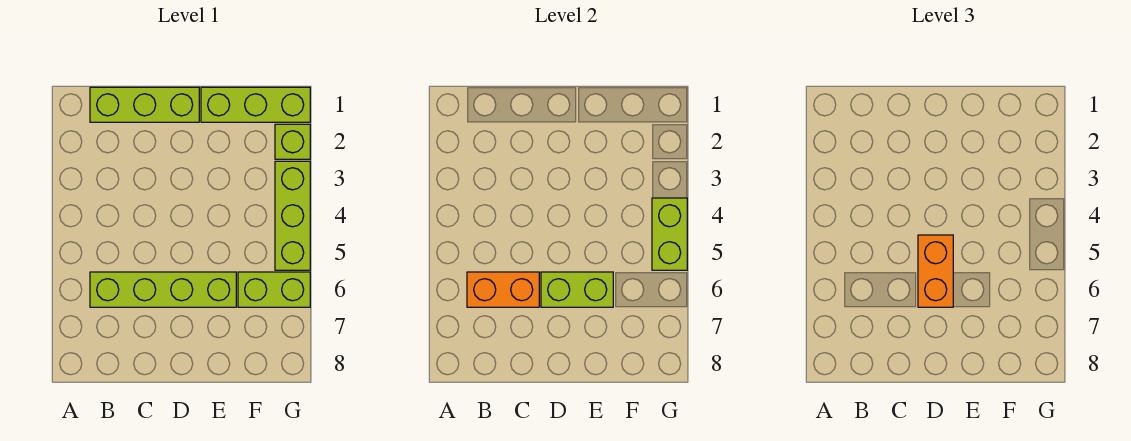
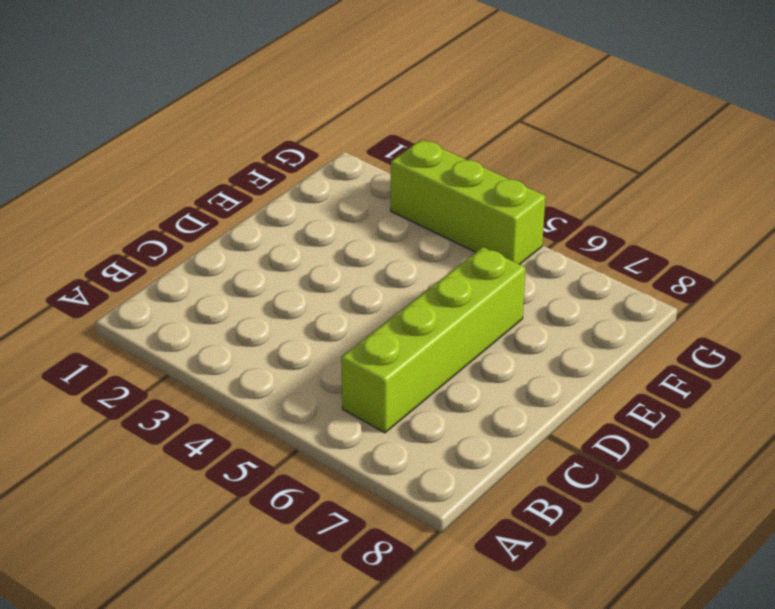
none -> lime brick B1:D1 level 1
none -> lime brick E1:G1 level 1

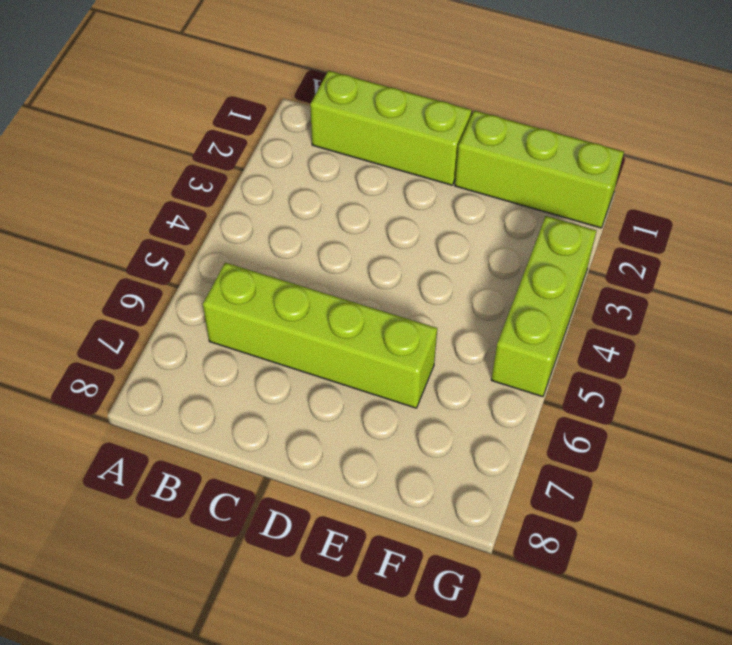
none -> lime brick F6:G6 level 1
none -> lime brick G2 level 1

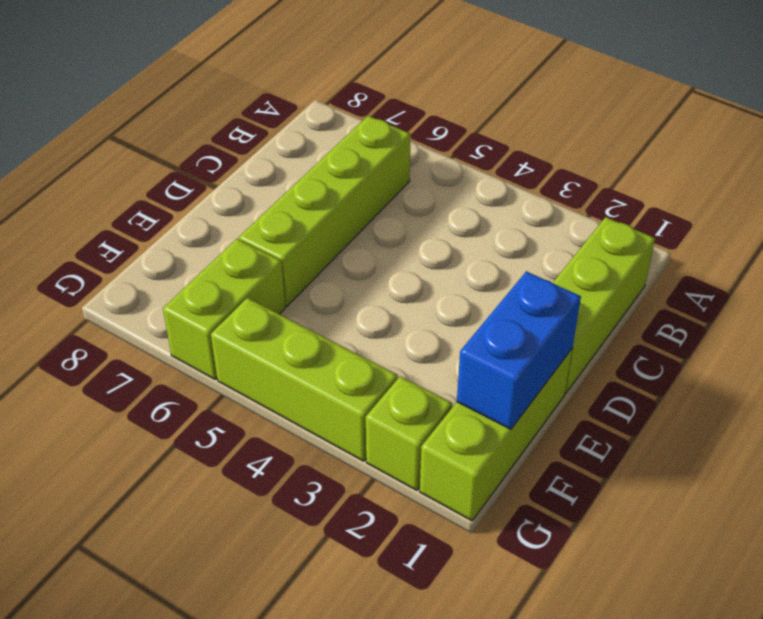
blue brick E1:F1 level 2 -> none
none -> orange brick B6:C6 level 2
none -> lime brick D6:E6 level 2

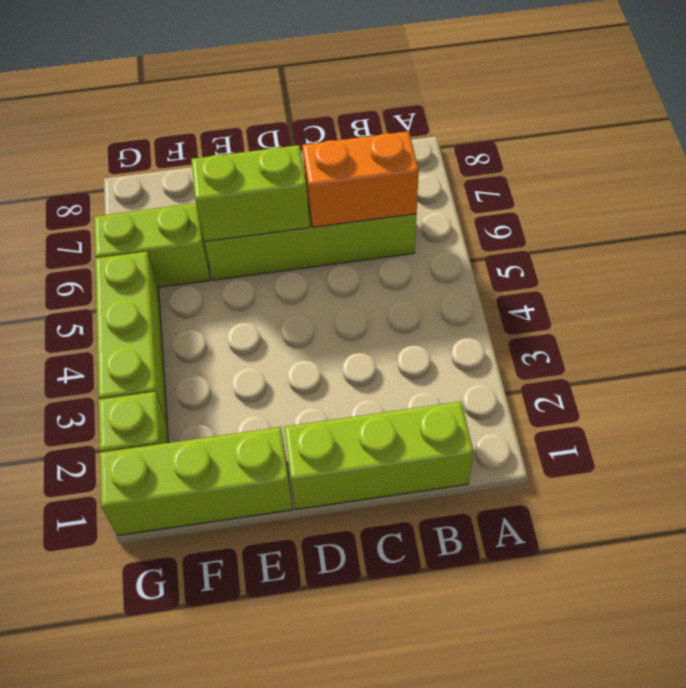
none -> lime brick G4:G5 level 2
none -> orange brick D5:D6 level 3

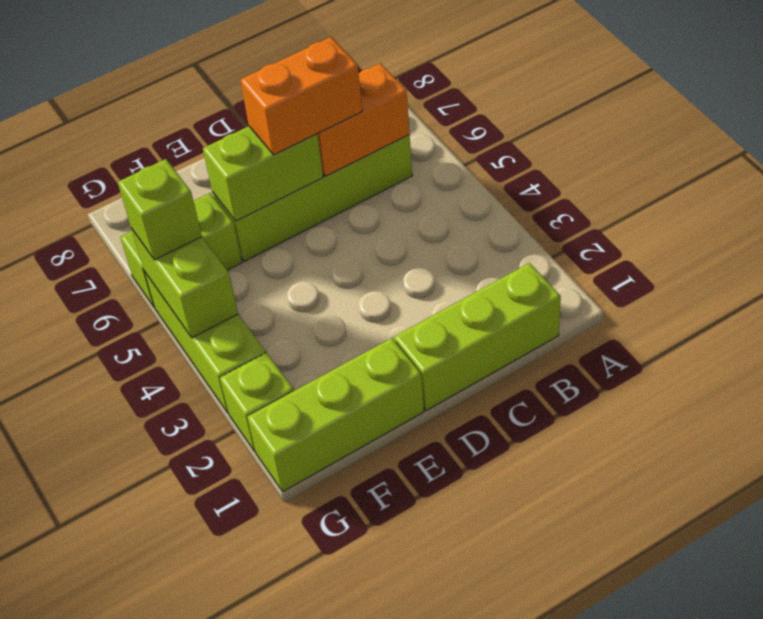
orange brick C6:D6 level 3 -> orange brick D5:D6 level 3
lime brick G5 level 3 -> none

